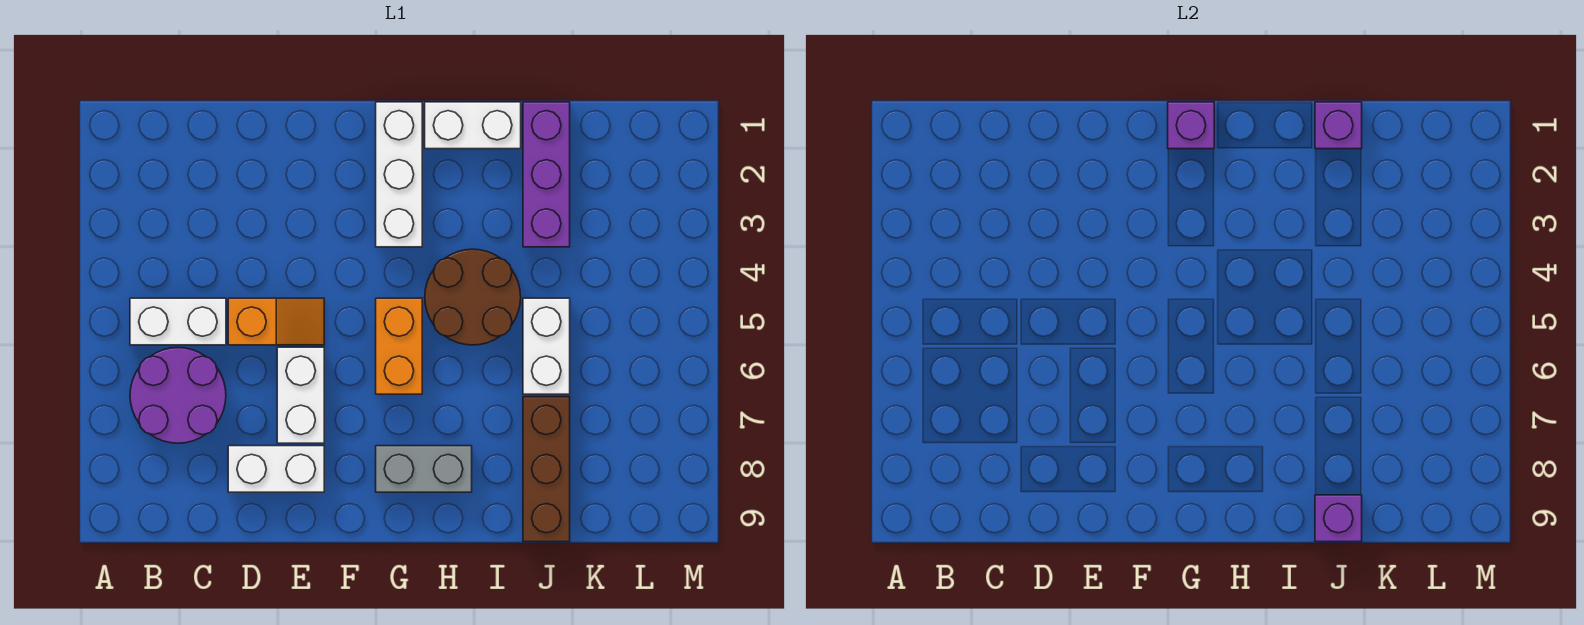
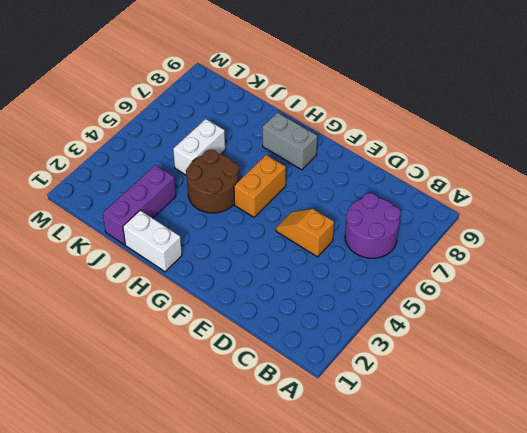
none -> white brick B5:C5 level 1
none -> white brick D8:E8 level 1
none -> white brick E6:E7 level 1

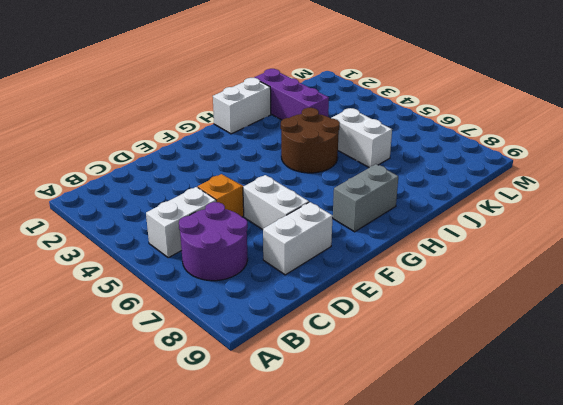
none -> white brick G1:G3 level 1
none -> orange brick G5:G6 level 1
none -> brown brick J7:J9 level 1

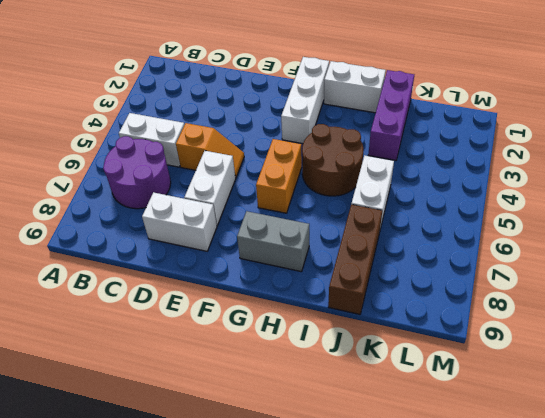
none -> purple brick G1 level 2
none -> purple brick J1 level 2
none -> purple brick J9 level 2

